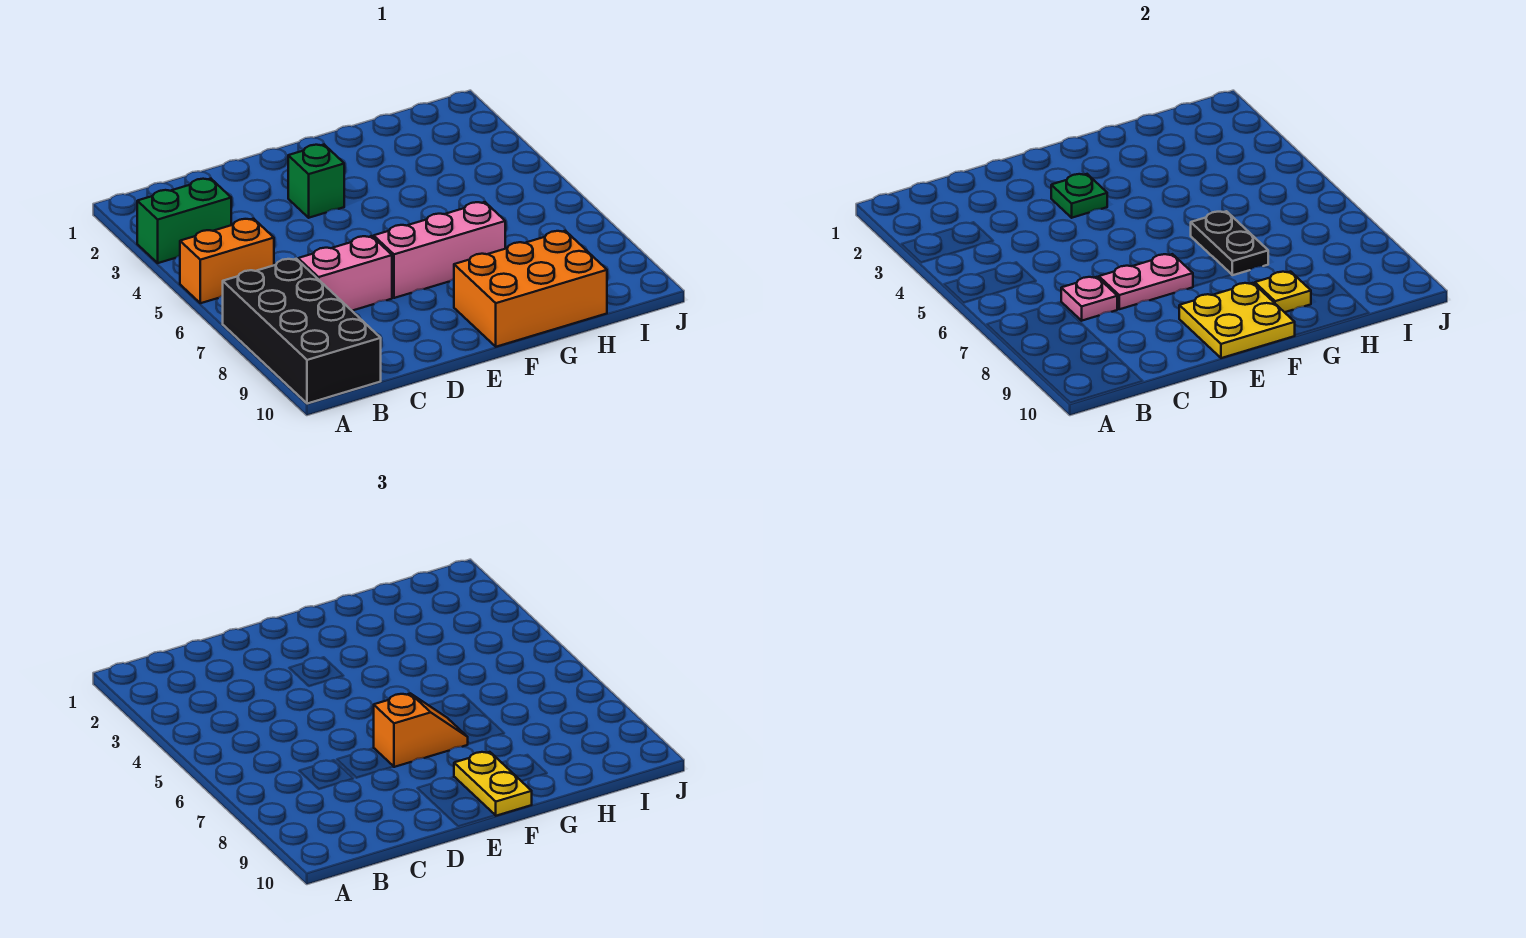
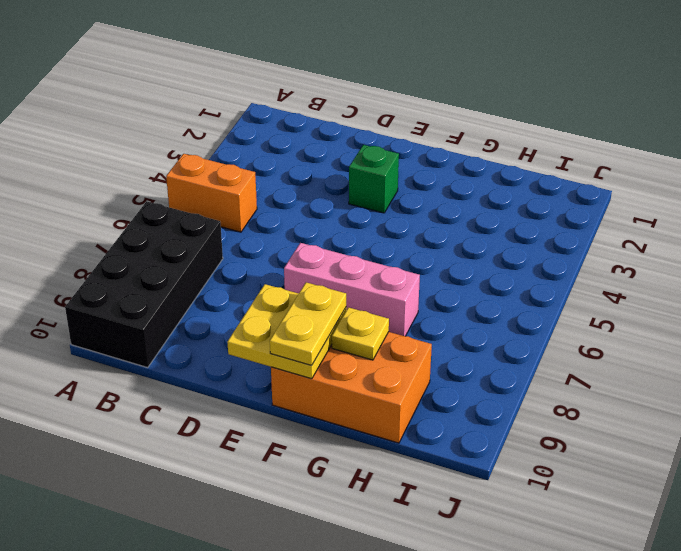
none -> green brick A3:B3 level 1
none -> pink brick C7:D7 level 1
none -> pink plate C7 level 2

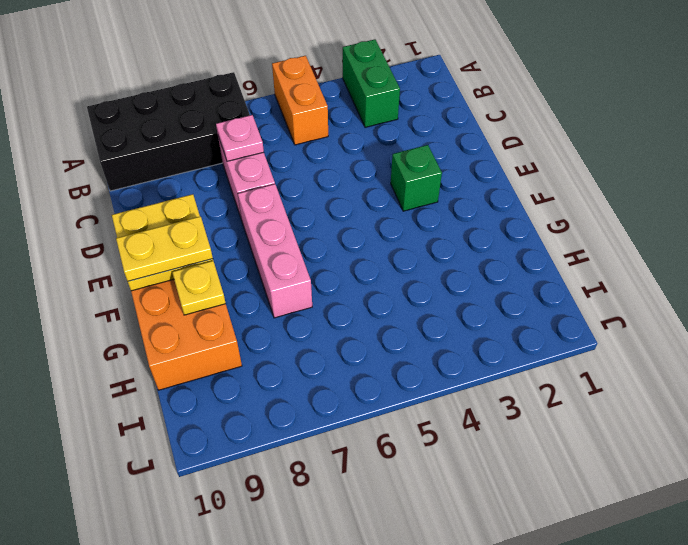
none -> pink plate D7:E7 level 2
none -> green plate E3 level 2
none -> black plate G6:G7 level 2

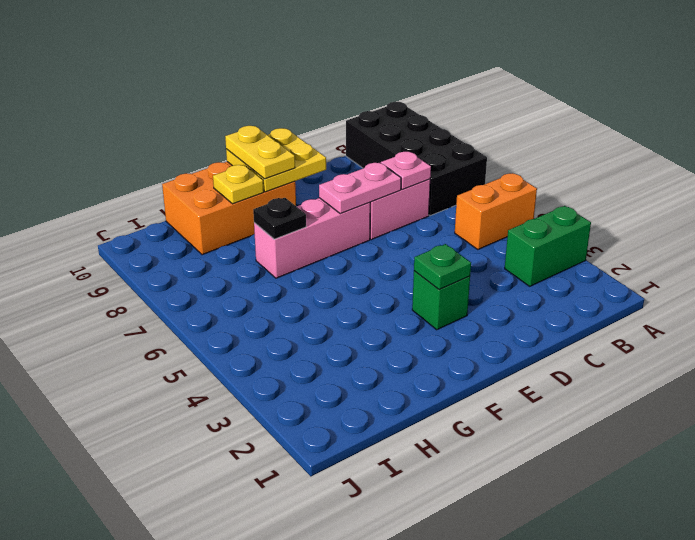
black plate G7 level 2 -> black plate G6:G7 level 2
none -> orange slope E7:F7 level 3 top E

